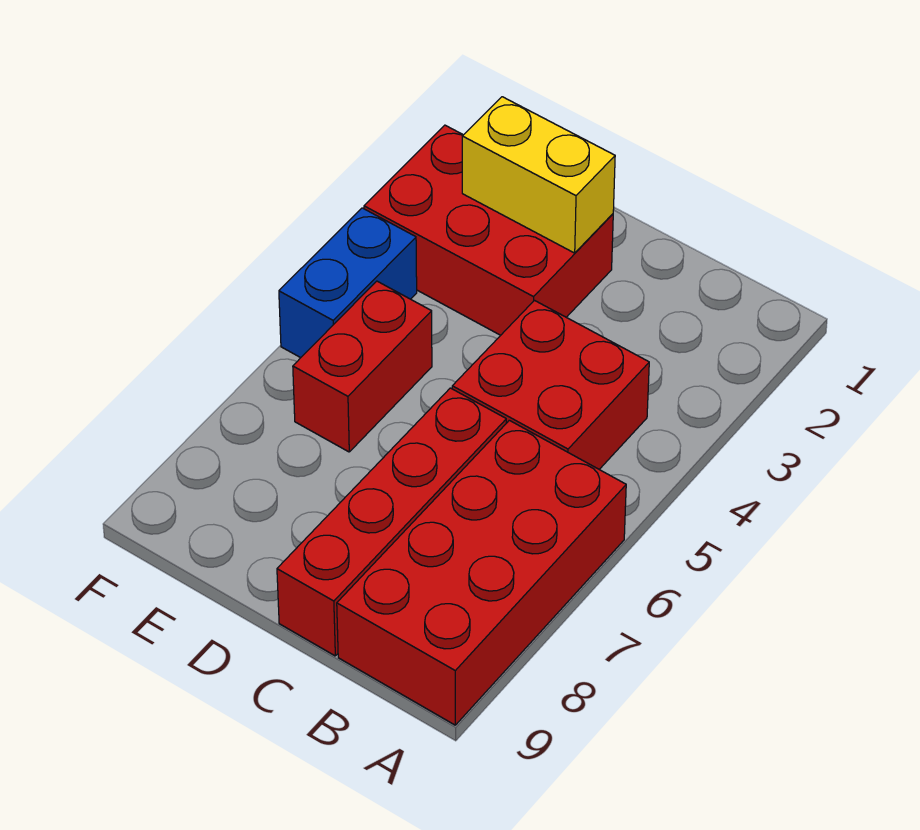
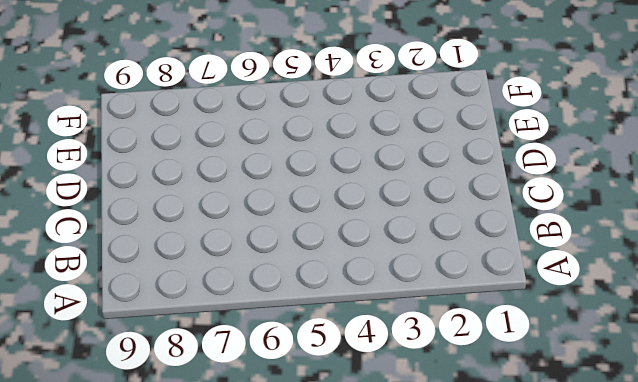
none -> red brick A6:B9 level 1
none -> red brick B4:C5 level 1

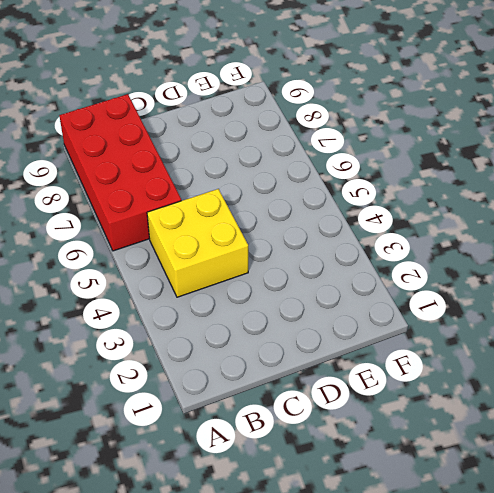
yellow brick B4:C5 level 1 -> red brick B4:C5 level 1
none -> red brick C6:C9 level 1
none -> red brick D2:F3 level 1

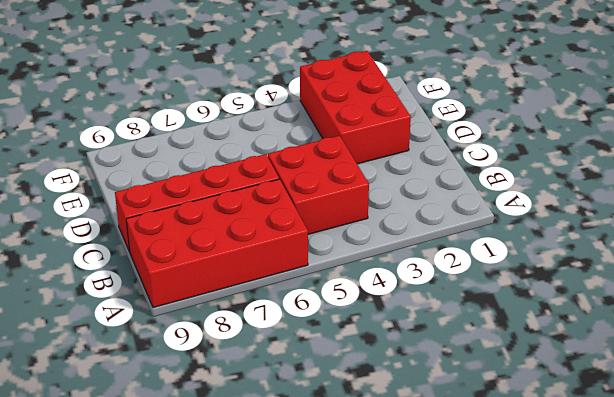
none -> red brick E5:E6 level 1
none -> blue brick F4:F5 level 1

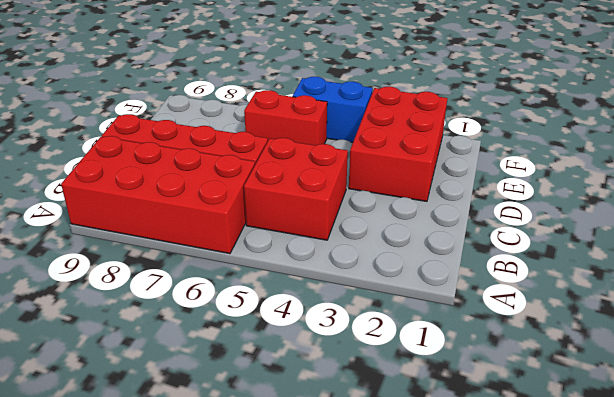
none -> yellow brick D2:E2 level 2

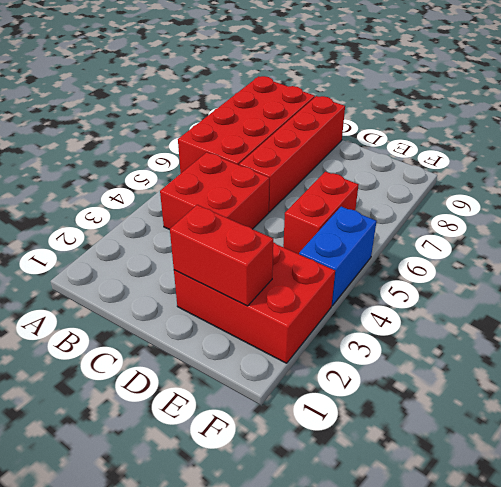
red brick D2:E2 level 2 -> yellow brick D2:E2 level 2

